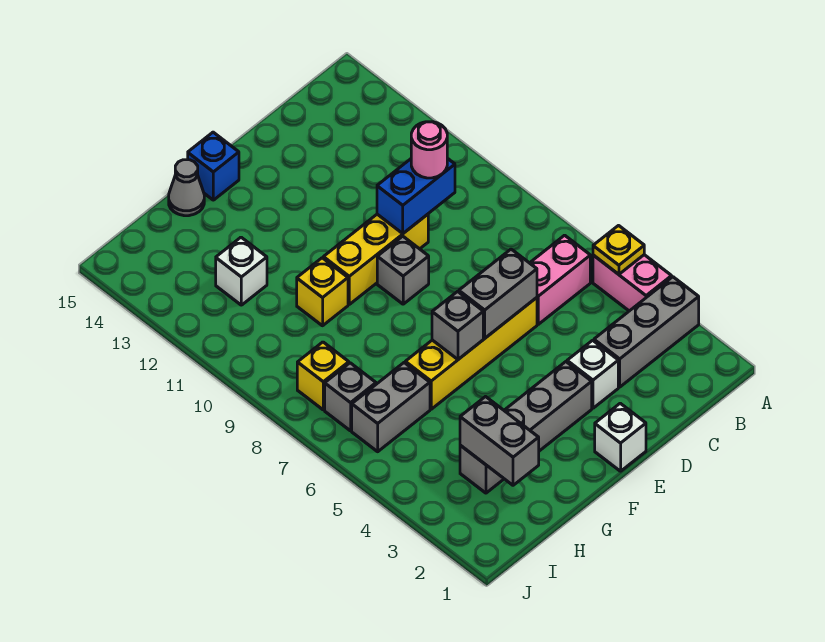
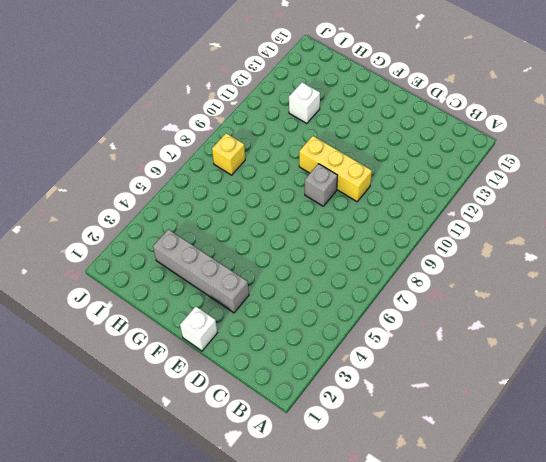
none -> grey brick A3:C3 level 1
none -> pink brick A4:A5 level 1
none -> pink brick B6:C6 level 1

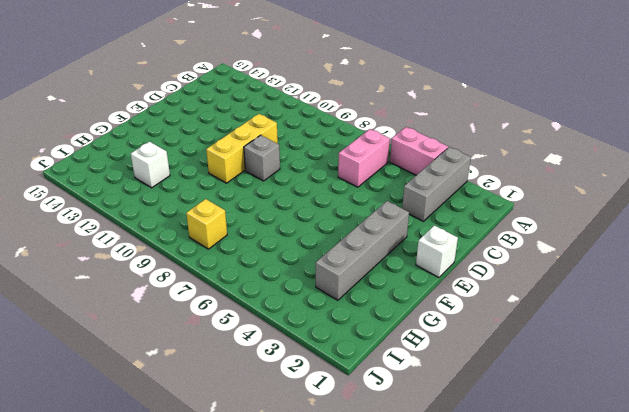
none -> white brick D3 level 1
none -> yellow brick D6:G6 level 1
none -> blue brick F15 level 1

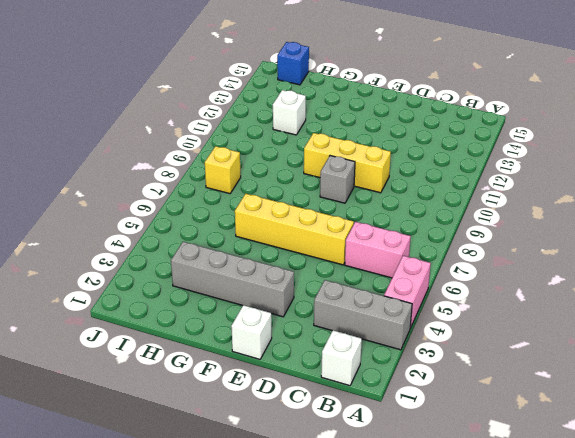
white brick B1 level 1 -> white brick D3 level 1
blue brick I15 level 1 -> blue brick F15 level 1
none -> yellow brick G10 level 1
none -> grey cone G15 level 1
none -> grey brick H6:I6 level 1

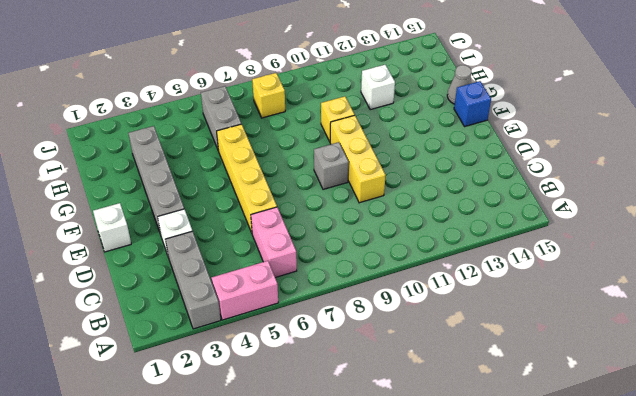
none -> grey brick I7 level 1
none -> yellow plate A5 level 2
none -> blue brick C10:D10 level 2

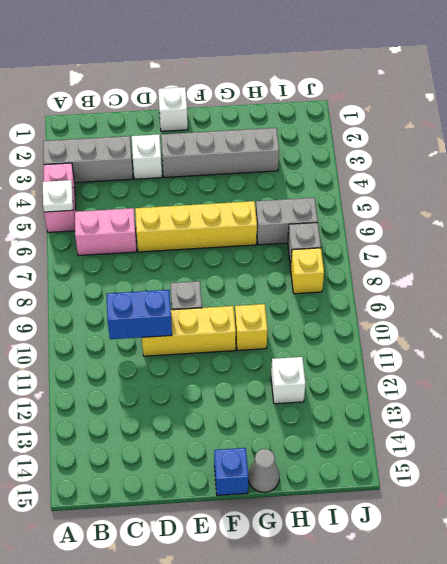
white plate A5 level 2 -> yellow plate A5 level 2
none -> grey brick D6:E6 level 2
none -> grey brick F6 level 2
none -> grey brick H2:H3 level 2

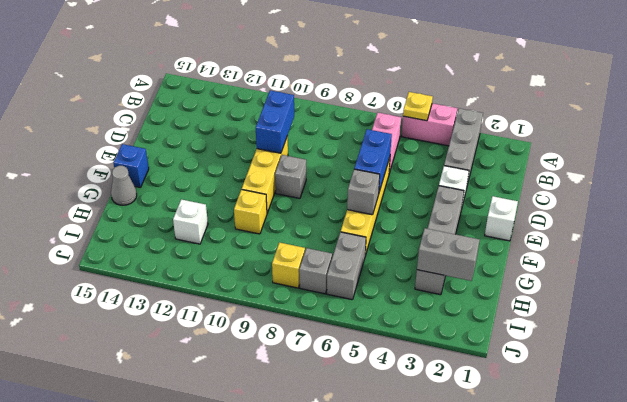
blue brick D6:E6 level 2 -> grey brick D6:E6 level 2
none -> pink round brick C10 level 3

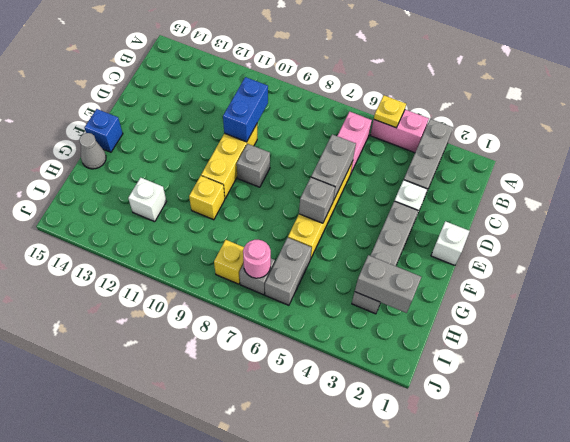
pink round brick I7 level 2 -> pink round brick C10 level 3

